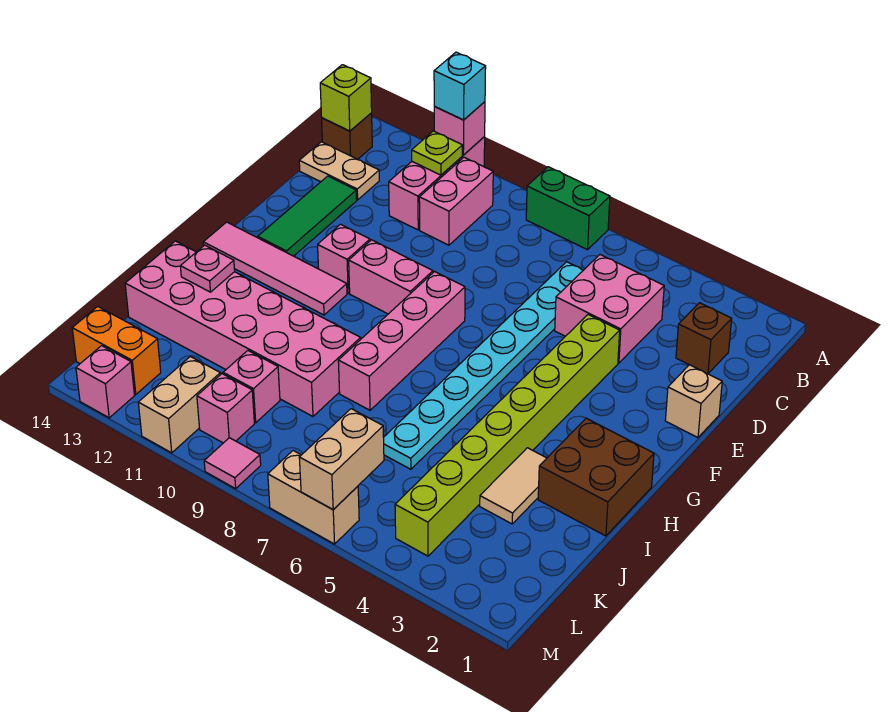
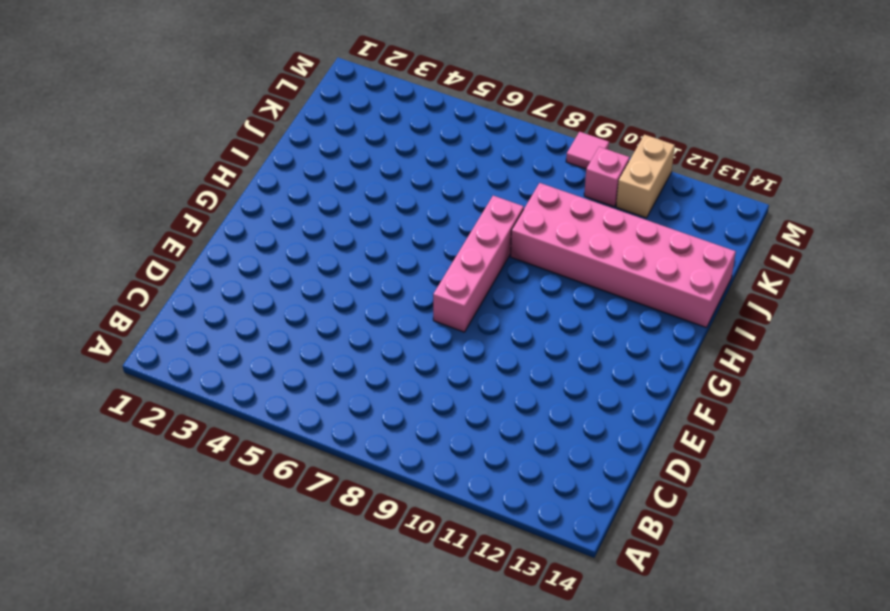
none -> green brick A7:A8 level 1
none -> pink brick A11:C11 level 1
none -> pink brick B10:C10 level 1
none -> brown brick B14 level 1

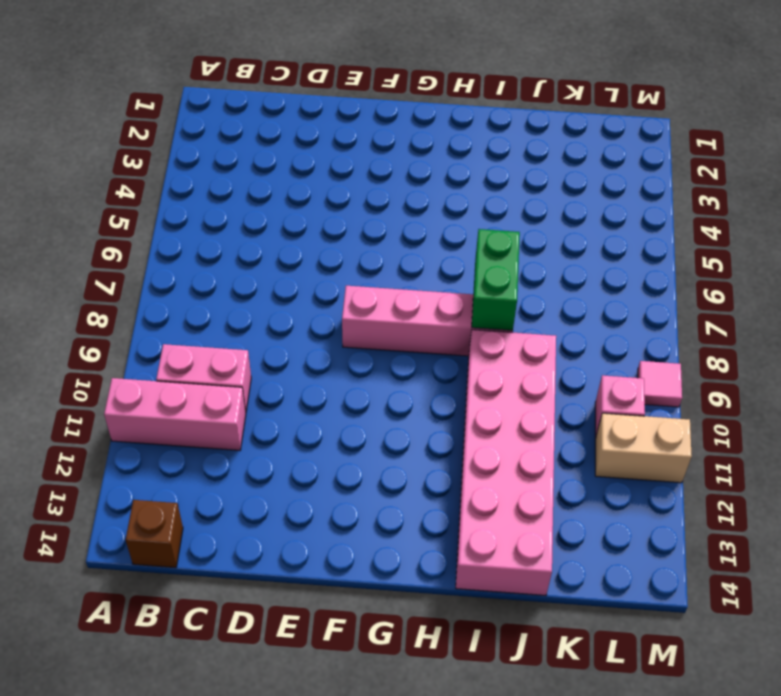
green brick I7:I8 level 2 -> green brick A7:A8 level 1
none -> brown brick C2 level 1
none -> pink brick C4:D5 level 1
none -> cyan plate C6:J6 level 1
none -> tan plate C13:C14 level 1

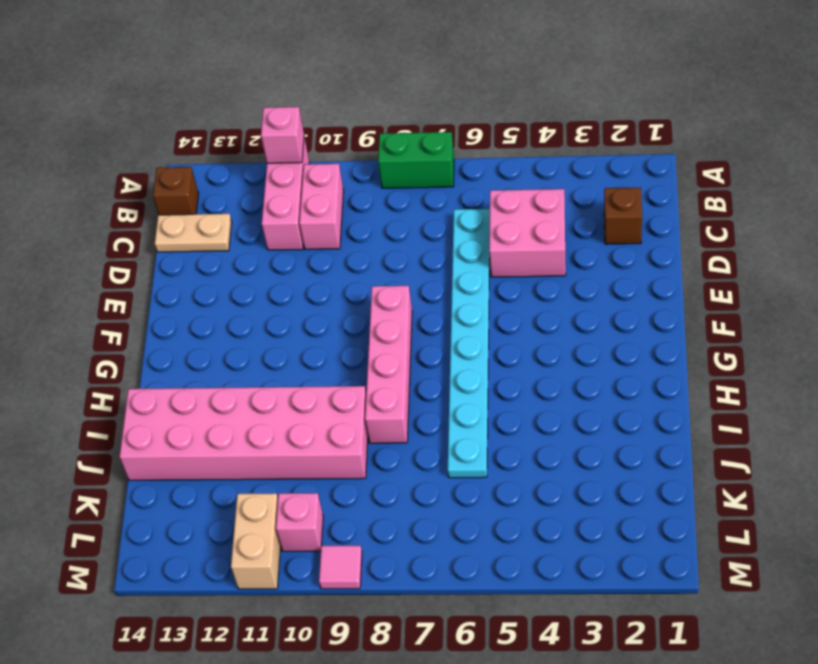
none -> green tile D13:F13 level 1
none -> tan brick E1 level 1
none -> lime brick E4:L4 level 1
none -> pink brick F9:F10 level 1

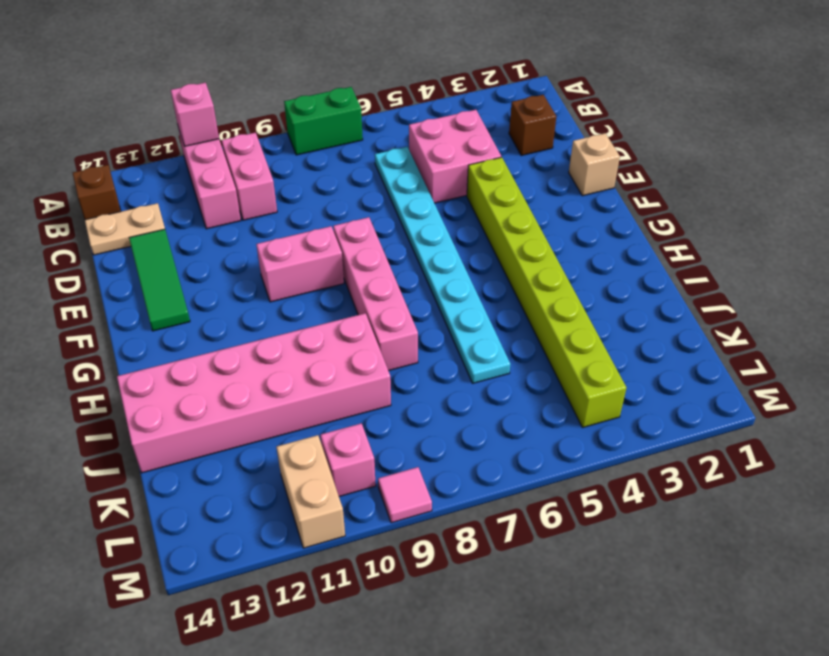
none -> pink brick F11 level 1
none -> pink tile G11:G14 level 1
none -> brown brick H1:I2 level 1
none -> tan tile I3:J3 level 1

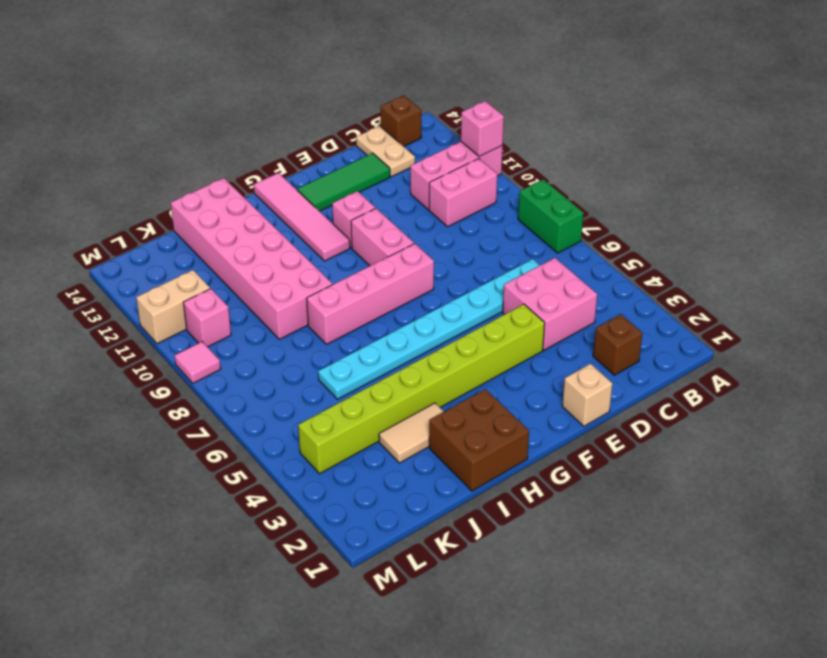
none -> pink brick K10 level 1
none -> orange brick L13:L14 level 1
none -> tan brick M6:M7 level 1
none -> pink brick M13 level 1

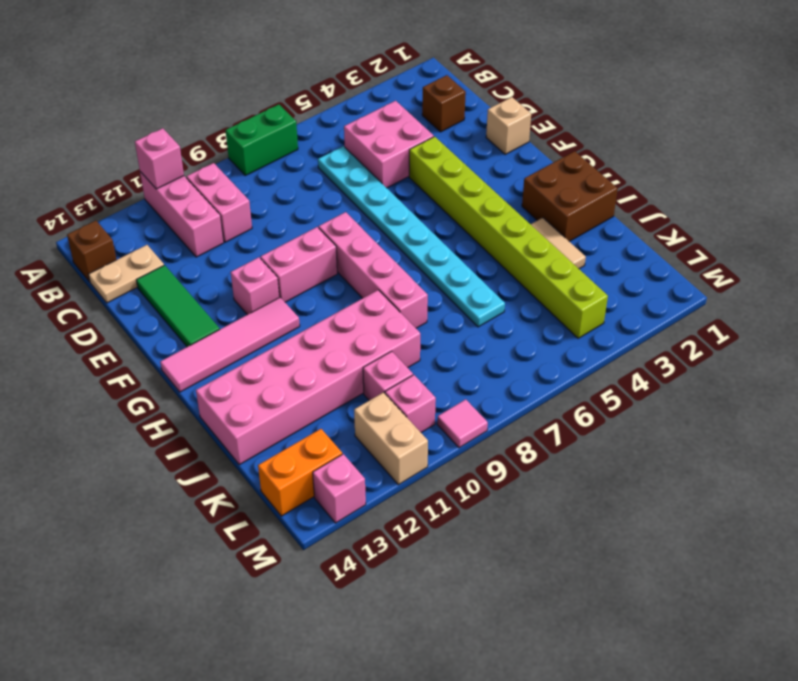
none -> tan brick M6:M7 level 1
none -> lime plate B11 level 2
none -> lime brick B14 level 2
none -> pink plate I13 level 2

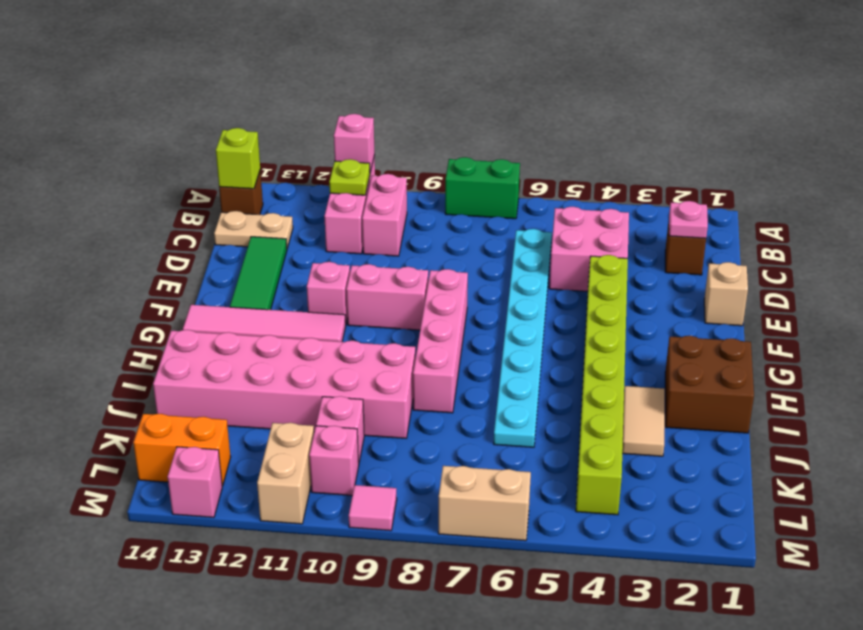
pink plate C2 level 2 -> pink plate I13 level 2
none -> tan brick L6:M6 level 2
none -> cyan brick A11 level 3

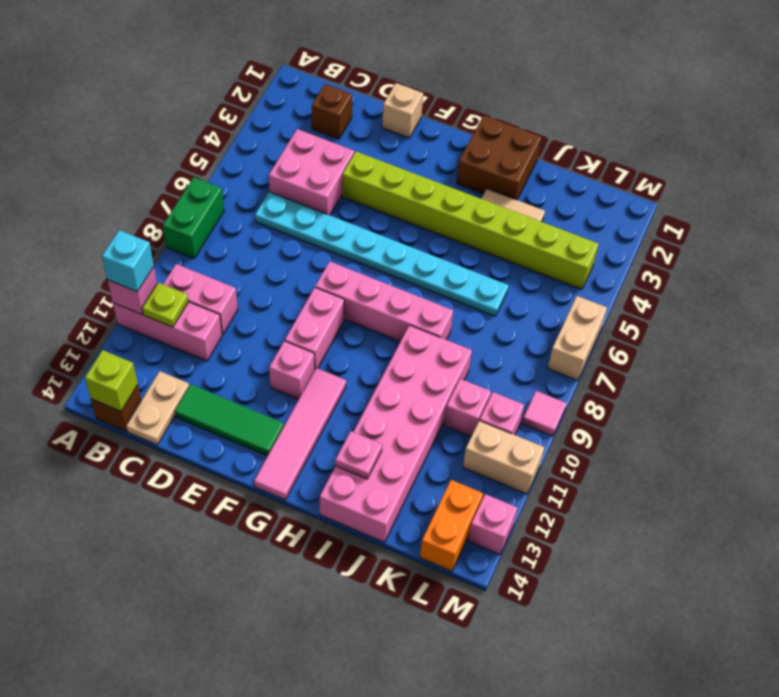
none -> tan brick L6:M6 level 2

